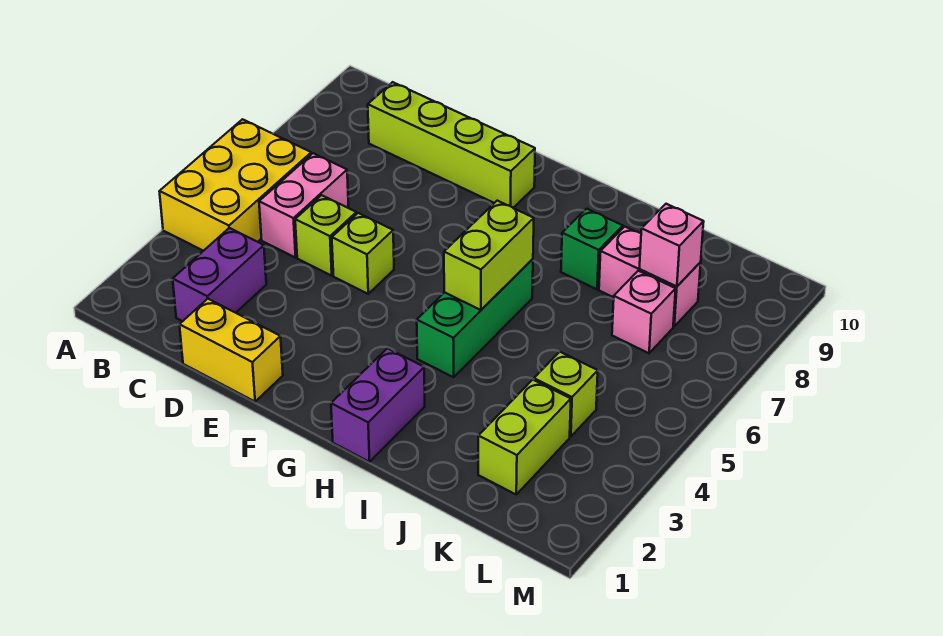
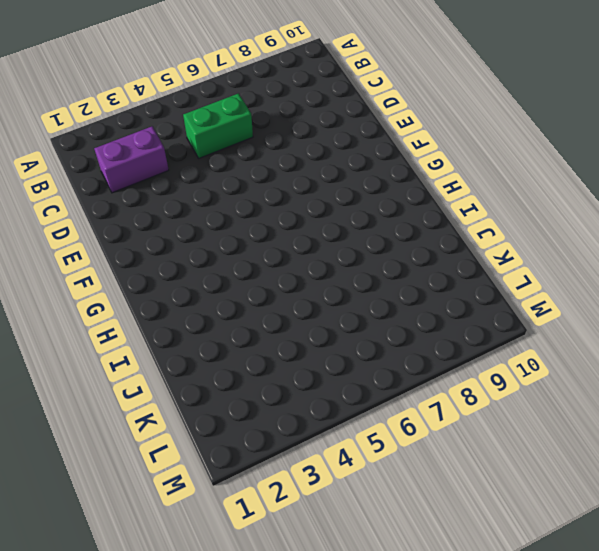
green brick C5:C6 level 1 -> pink brick C5:C6 level 1
none -> yellow brick A4:B6 level 1
none -> lime brick C9:F9 level 1
none -> yellow brick D1:E1 level 1

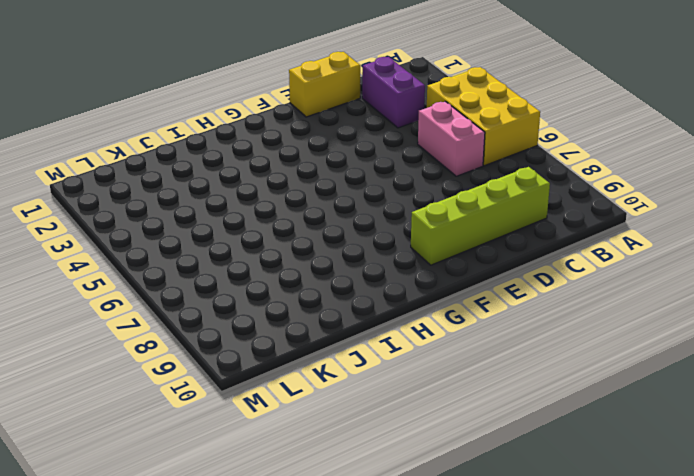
none -> lime brick D5 level 1
none -> lime brick E5 level 1
none -> purple brick H1:H2 level 1

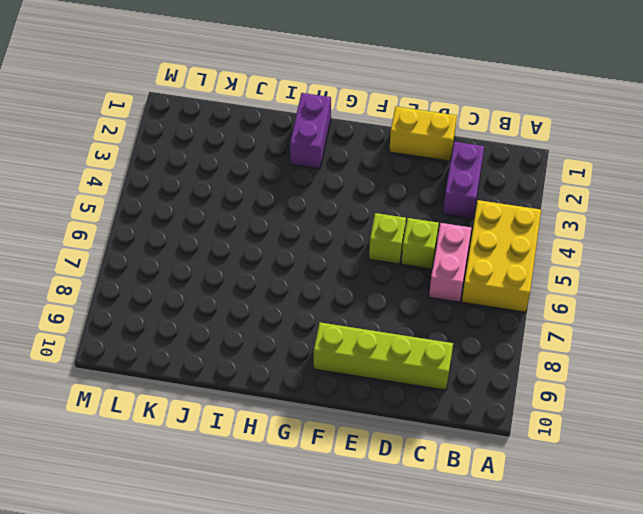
none -> green brick H4:H6 level 1
none -> green brick I8 level 1
none -> pink brick J8:K8 level 1

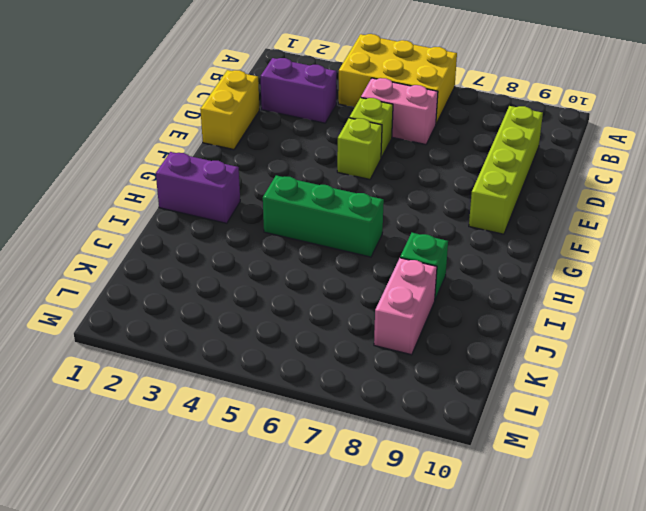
none -> lime brick K2:K3 level 1
none -> lime brick K4 level 1
none -> pink brick K7 level 1

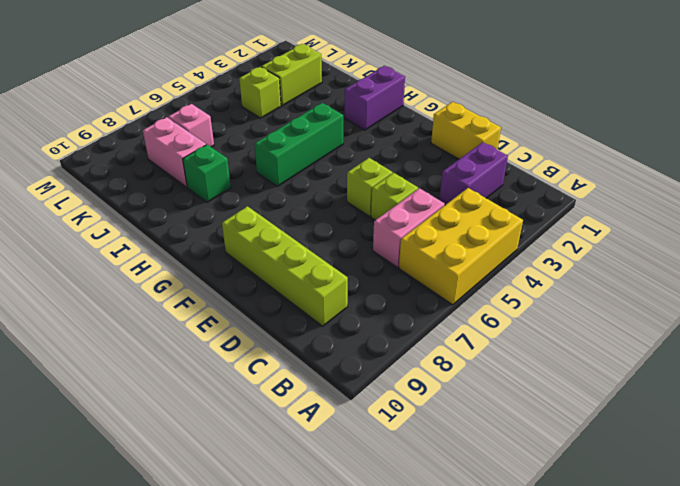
none -> lime brick H5:H6 level 2
none -> pink brick K8 level 2

